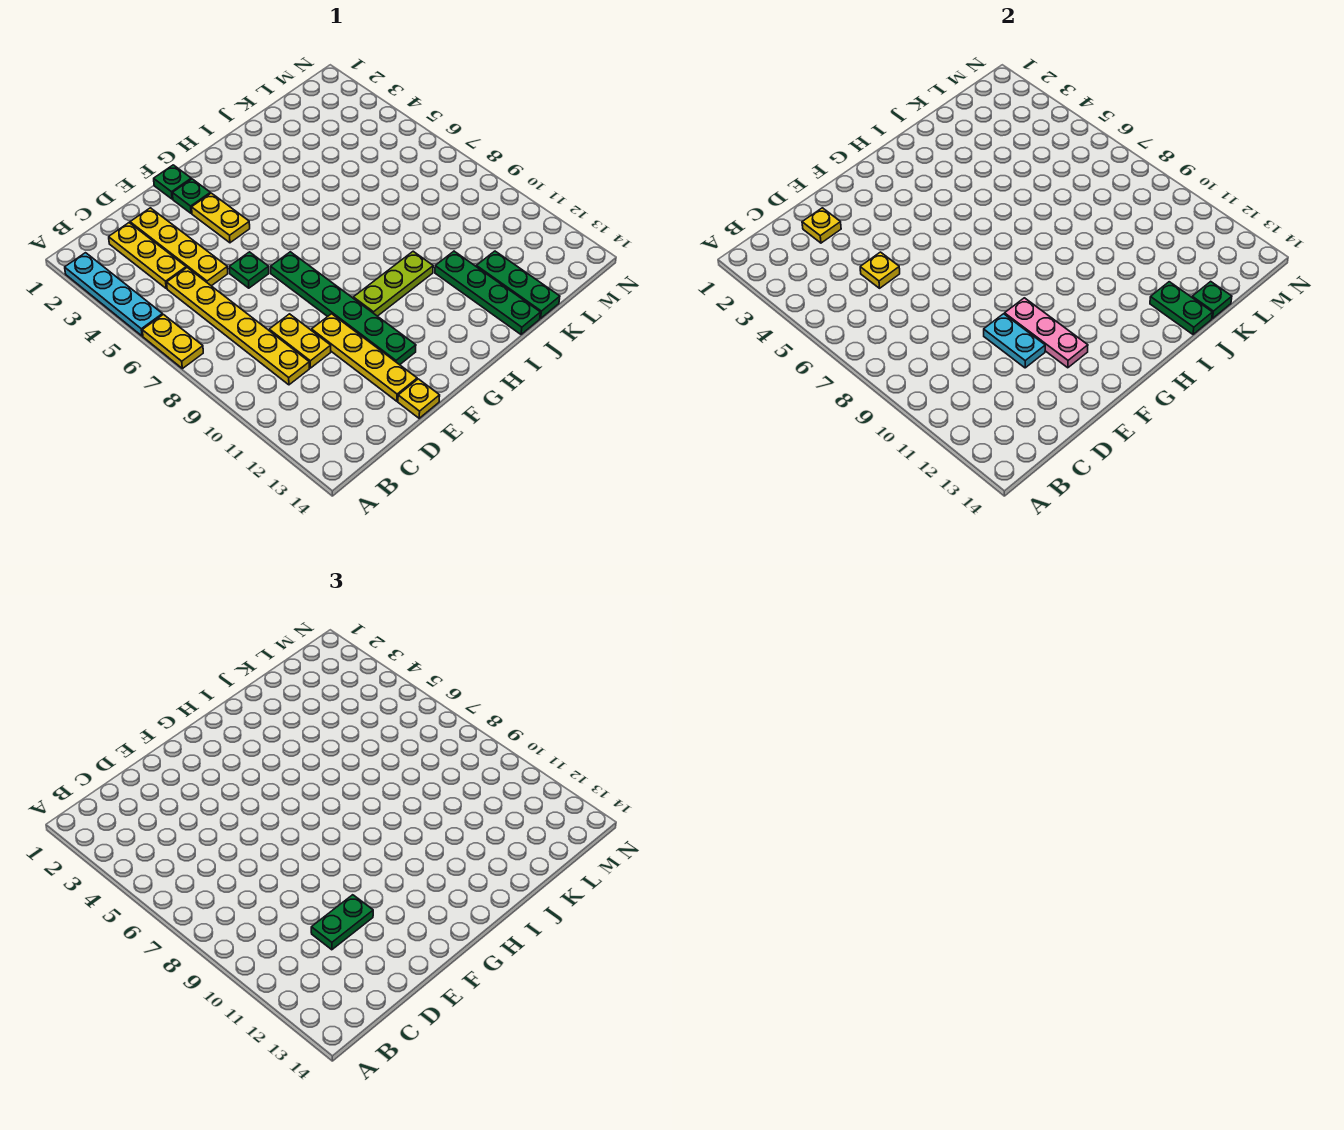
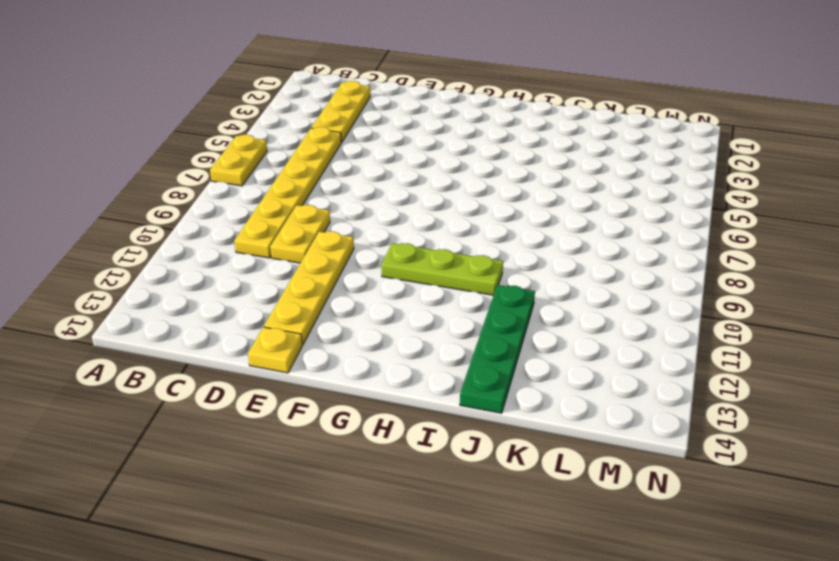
none -> cyan plate A2:A5 level 1
none -> yellow plate D2:D5 level 1
none -> green plate E6 level 1

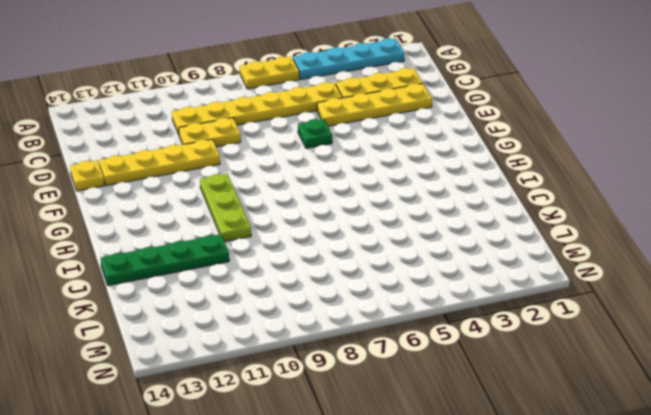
none -> green plate F1 level 1
none -> green plate F2 level 1
none -> yellow plate F3:F4 level 1

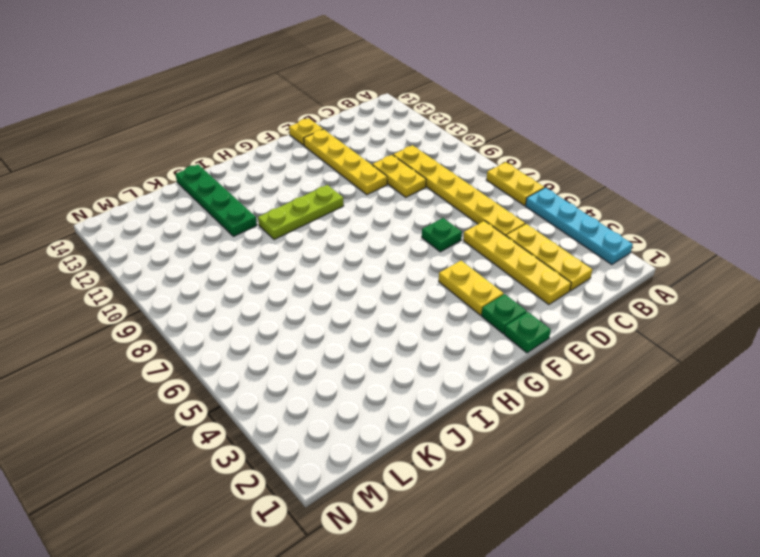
none -> green plate F7:F12 level 1
none -> green plate K12:K14 level 1
none -> yellow plate D2 level 2

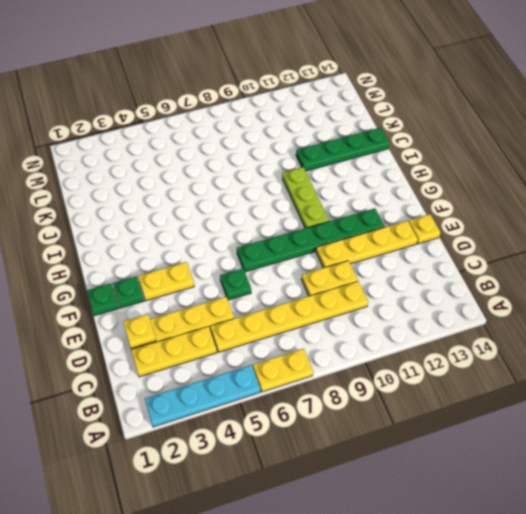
none -> green plate K12:K14 level 1
none -> yellow plate D5 level 2
none -> cyan plate E10:E11 level 2

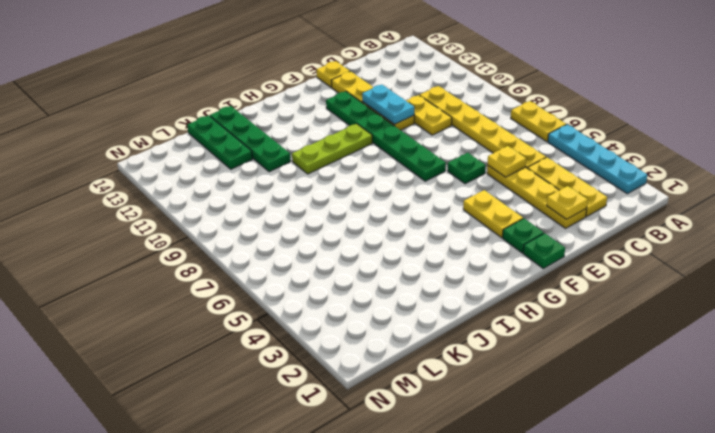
none -> pink plate F10:F12 level 2
none -> green plate J13:J14 level 2
none -> green plate K14 level 2

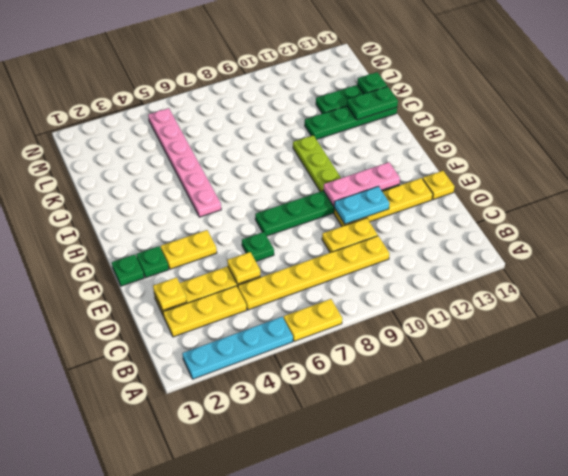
pink plate H5:M5 level 1 -> none
none -> green plate D11:E11 level 3

